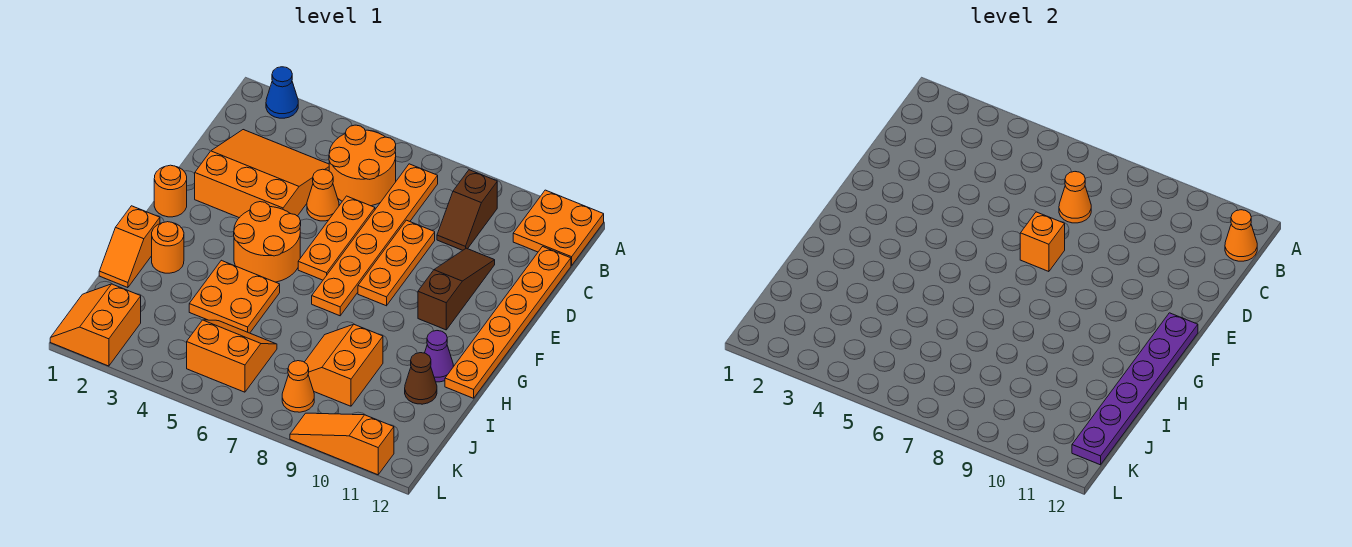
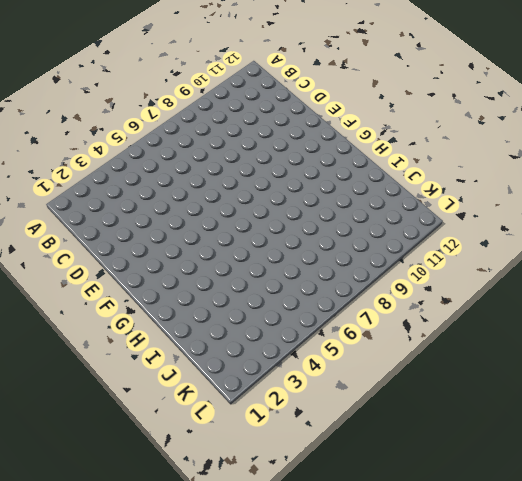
none -> blue cone A2 level 1
none -> orange plate A11:B12 level 1
none -> orange round brick B5:C6 level 1

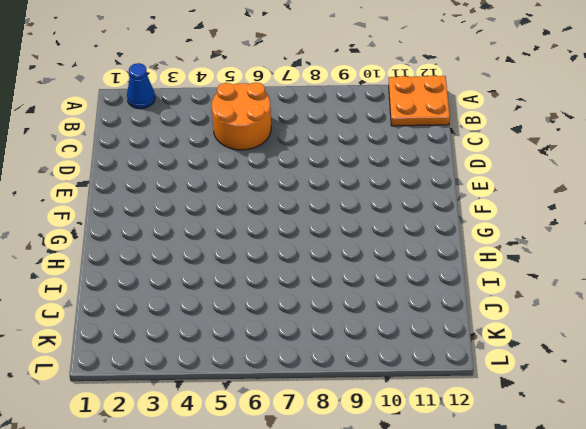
none -> orange plate B7:G7 level 1
none -> brown slope B9:C9 level 1 top B
none -> orange slope C2:E4 level 1 top E

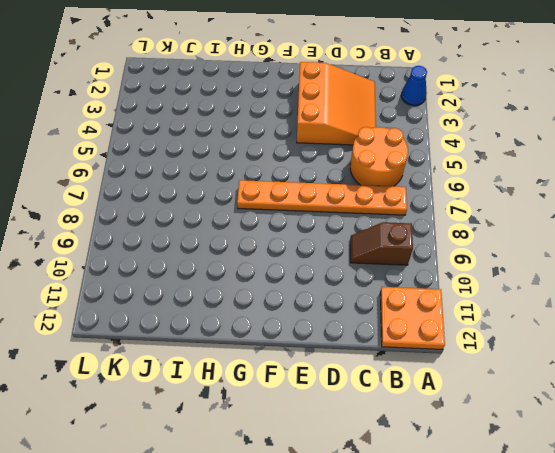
none -> orange plate C12:H12 level 1
none -> orange cone D5 level 1
none -> orange plate D6:F6 level 1

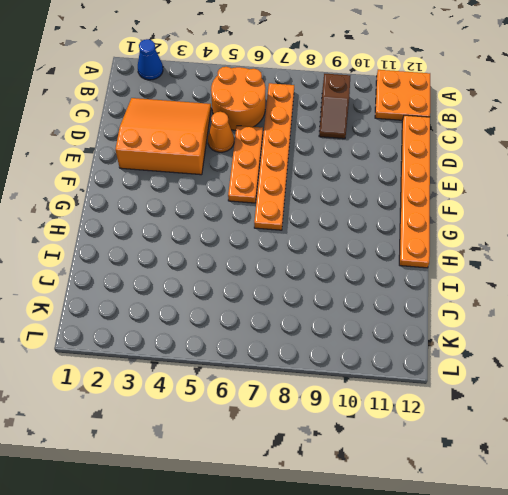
none -> orange plate D8:F8 level 1
none -> brown slope D10:F10 level 1 top F
none -> orange round brick F1 level 1

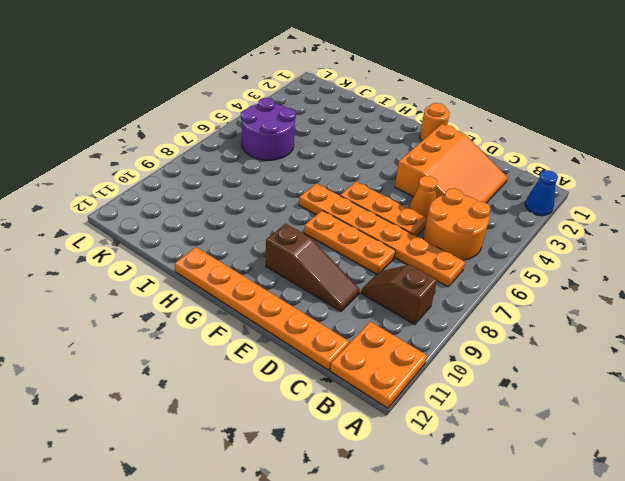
purple round brick J5:K6 level 1 -> orange slope J5:K6 level 1 top K
none -> orange round brick F4:G5 level 1
none -> orange slope H1:I1 level 1 top H
none -> orange round brick H2 level 1

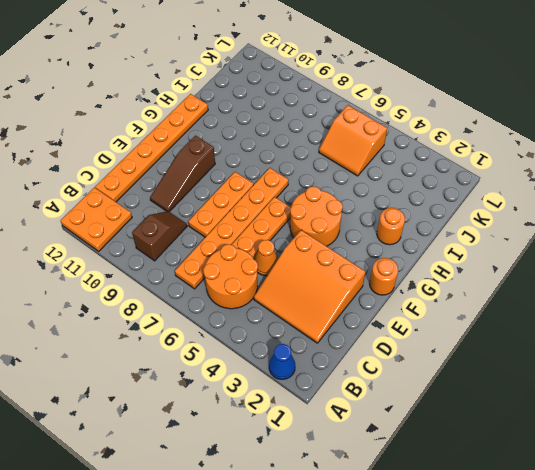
none -> orange slope H1:I1 level 1 top H
none -> orange plate H4:I5 level 1
none -> purple cone H11 level 1

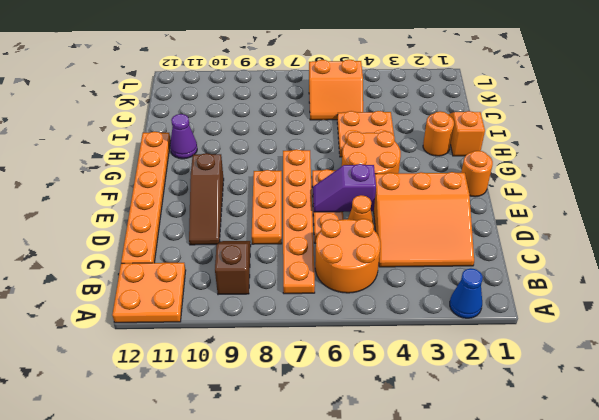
purple slope E5:E6 level 2 top 5 -> none
none -> orange slope I8:J9 level 1 top 9
none -> brown cone I11 level 1
none -> orange slope K1:L2 level 1 top 2

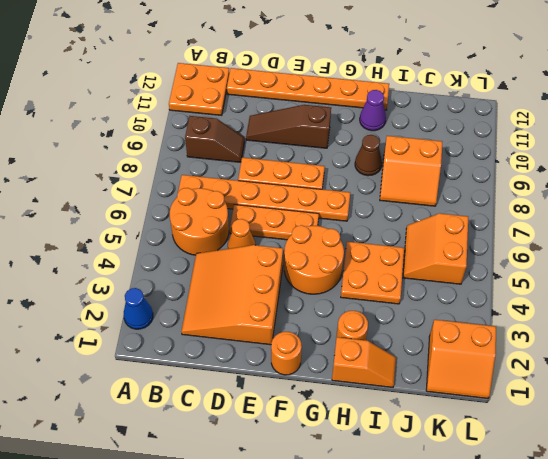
brown cone H9 level 1 -> brown cone I11 level 1
none -> orange cone K8 level 1
none -> orange slope L9:L11 level 1 top 11
none -> orange cone B12 level 2

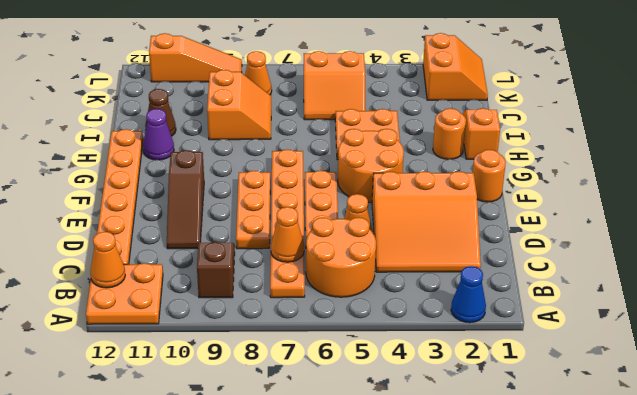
none -> orange brick E7 level 2
none -> purple plate F12:K12 level 2

